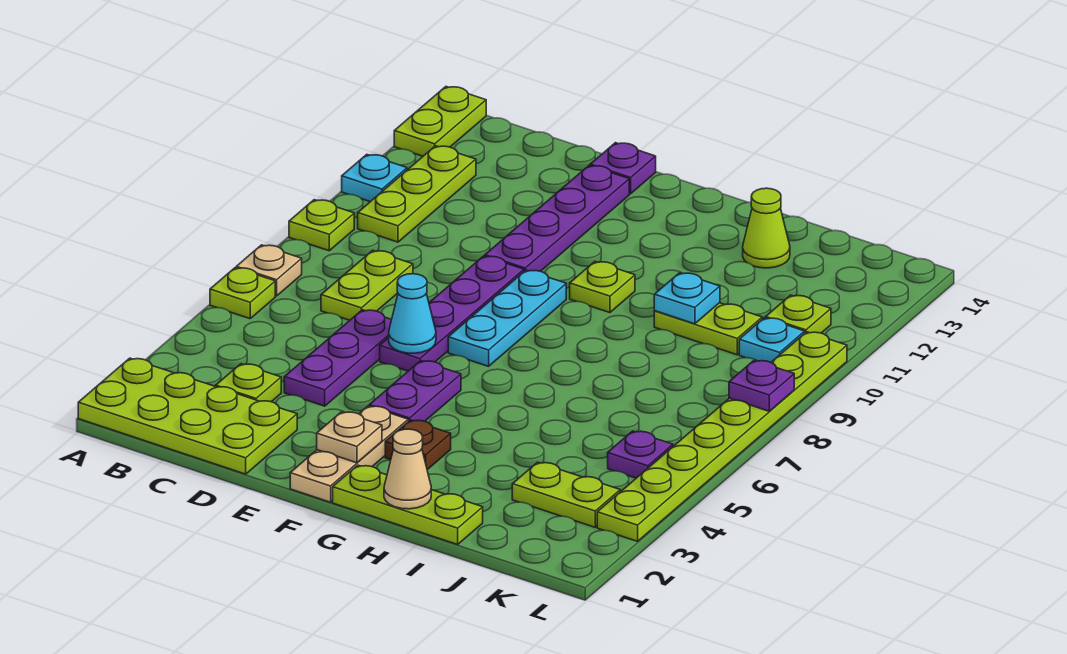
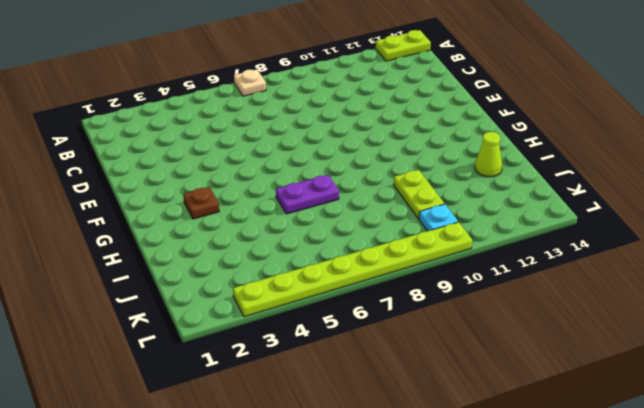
purple plate H6:H7 level 1 -> purple plate F4:F5 level 1
none -> lime plate A1:D2 level 1
none -> lime plate A6 level 1
none -> lime plate A9 level 1
none -> cyan plate A11 level 1

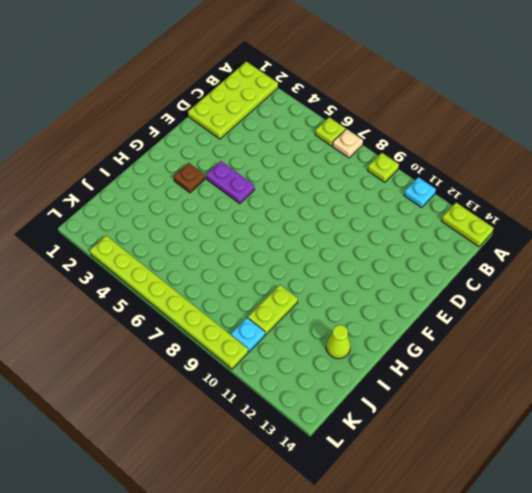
none -> lime plate B10:B12 level 1
none -> lime plate C3 level 1
none -> lime plate C7:C8 level 1
none -> purple plate D4:D6 level 1

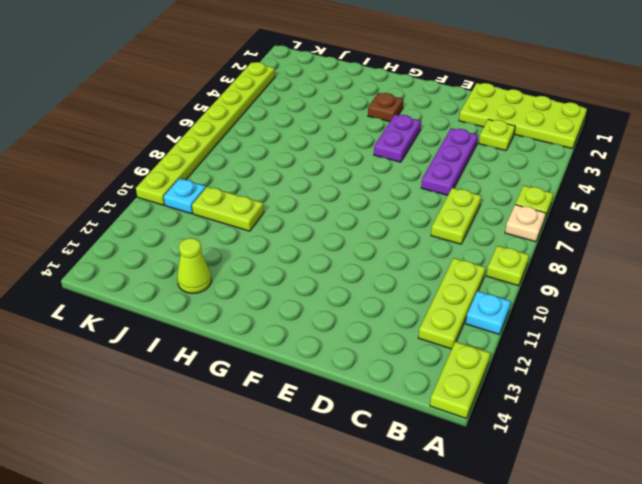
none -> purple plate E6:E9 level 1
none -> purple plate E10:E13 level 1
none -> purple plate E14 level 1
none -> tan plate F1:F3 level 1

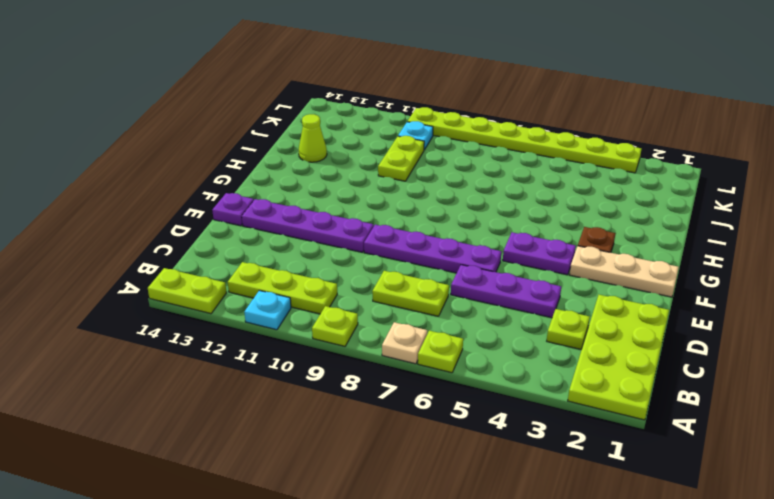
none -> cyan plate F7:F9 level 1
none -> lime plate G1:I1 level 1
none -> lime plate G10 level 1
none -> lime plate J3:K3 level 1

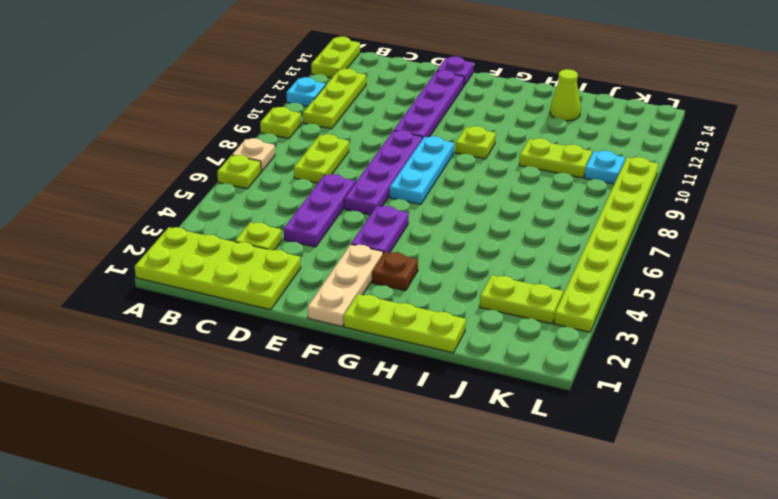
none -> purple plate K5 level 1
none -> lime plate K11 level 1
none -> cyan cone E6 level 2
none -> tan plate F2 level 2

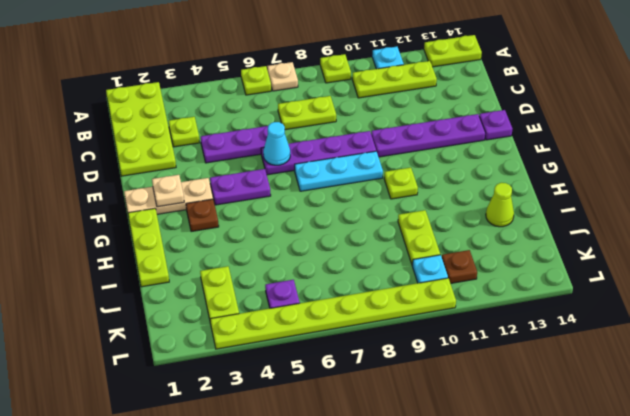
brown plate K11 level 1 -> lime plate K11 level 1
none -> tan cone H1 level 2
none -> cyan plate I10 level 2
none -> purple plate L8 level 2

